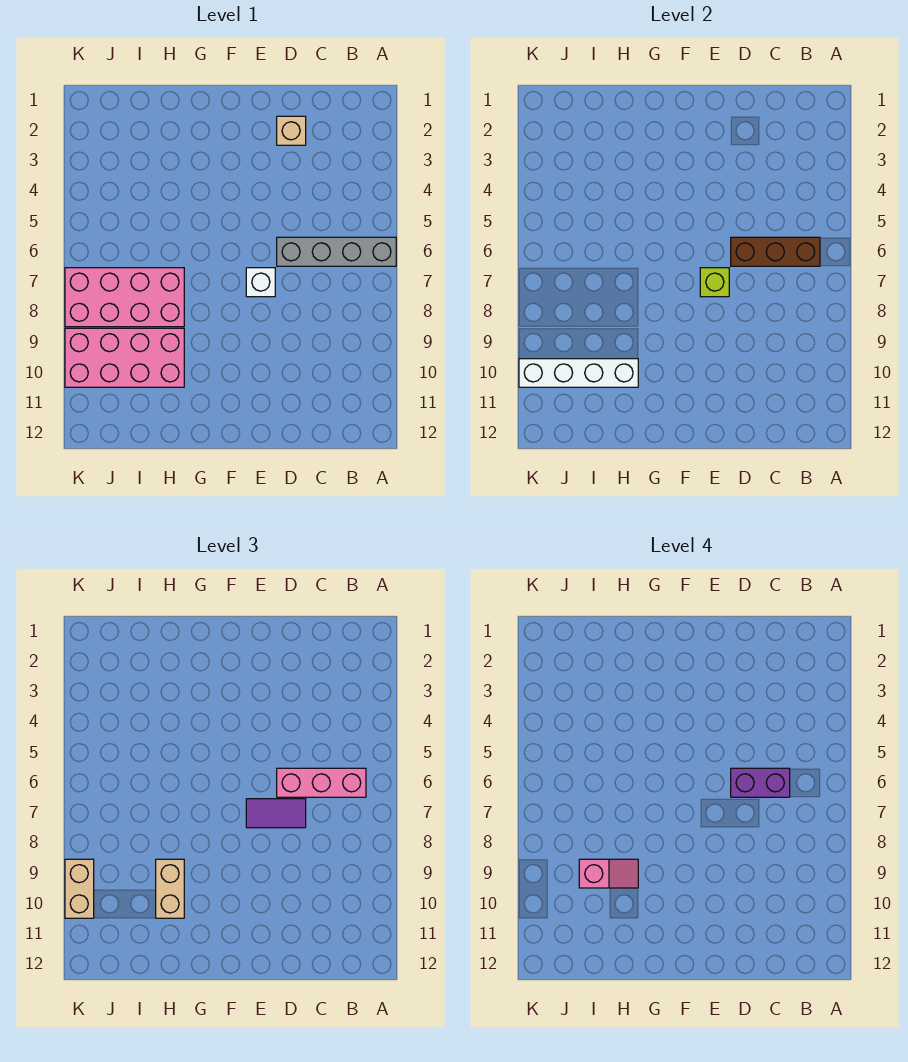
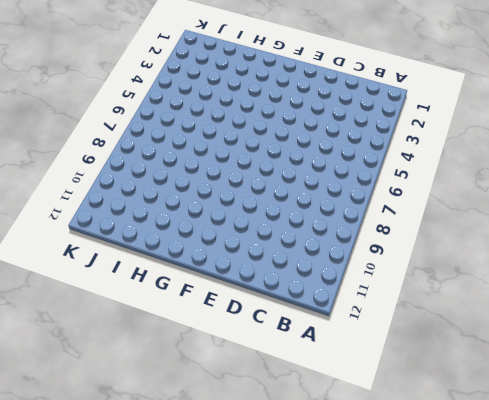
none -> grey brick A6:D6 level 1
none -> tan brick D2 level 1
none -> white brick E7 level 1

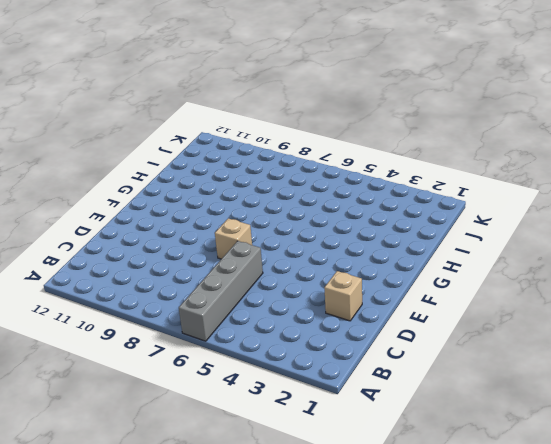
tan brick E7 level 1 -> white brick E7 level 1
none -> pink brick H7:K8 level 1
none -> pink brick H9:K10 level 1
none -> brown brick B6:D6 level 2

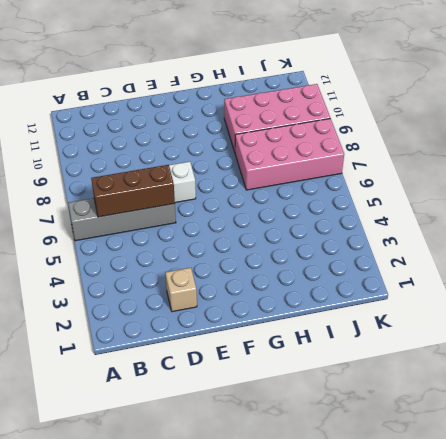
none -> lime brick E7 level 2
none -> white brick H10:K10 level 2
none -> pink brick B6:D6 level 3

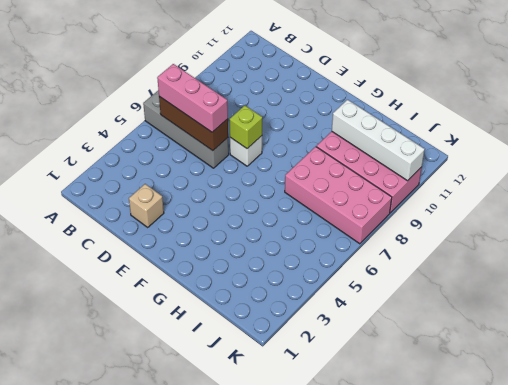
none -> purple tile D7:E7 level 3
none -> tan brick H9:H10 level 3
none -> tan brick K9:K10 level 3

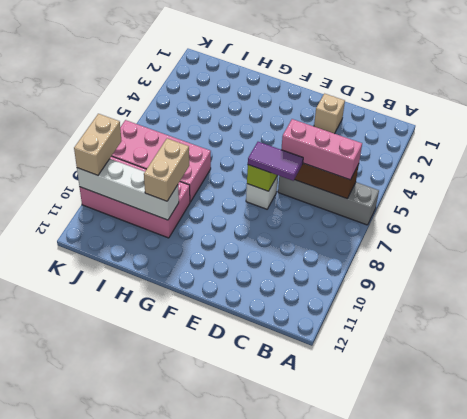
none -> purple brick C6:D6 level 4
none -> pink slope H9:I9 level 4 top I

